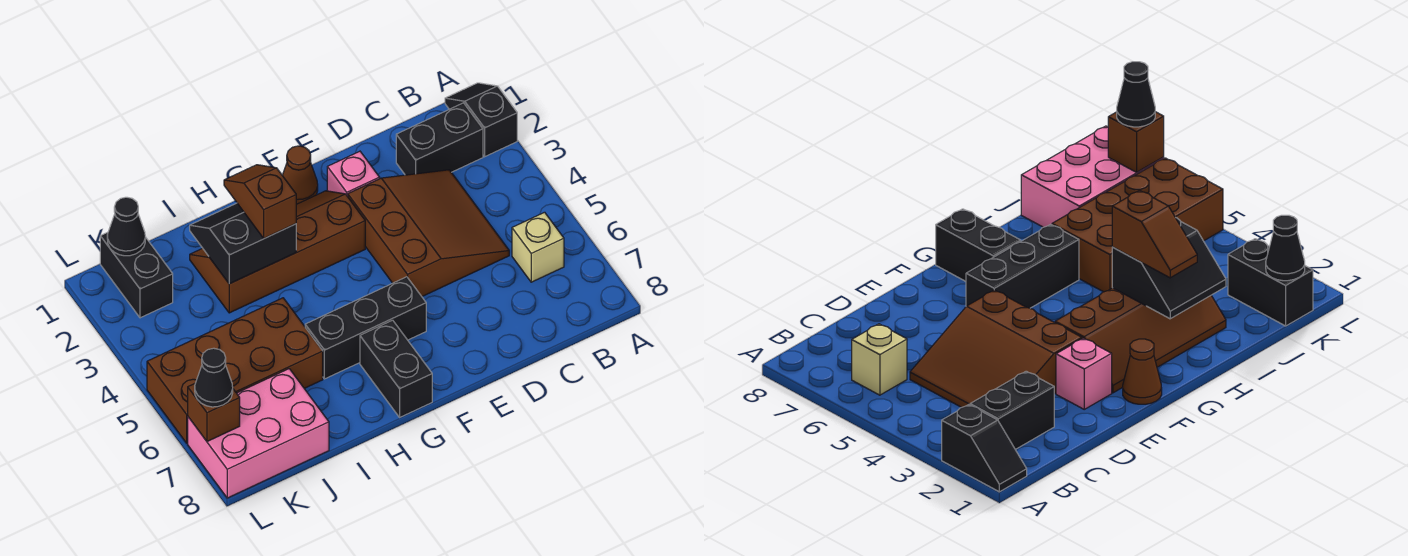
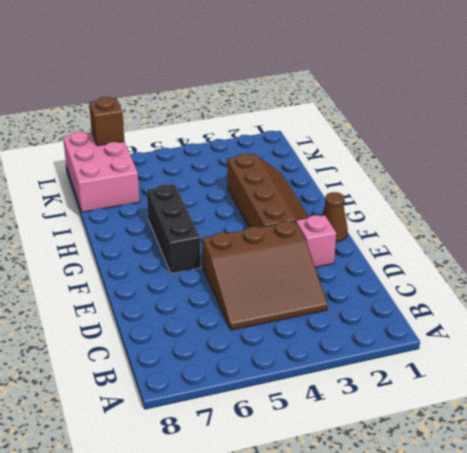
none -> black slope A1:A2 level 1 top 2
none -> black brick B2:C2 level 1
none -> tan brick B6 level 1

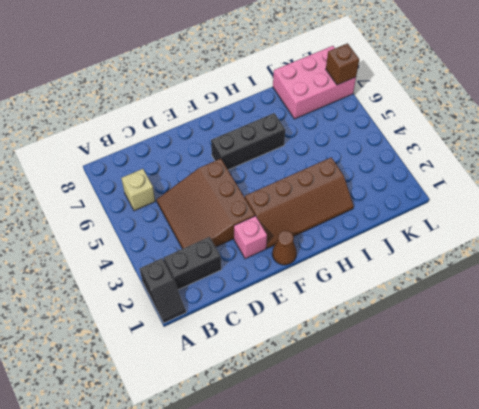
none -> black brick G7:G8 level 1
none -> brown brick I5:L6 level 1
none -> black brick K1:K2 level 1

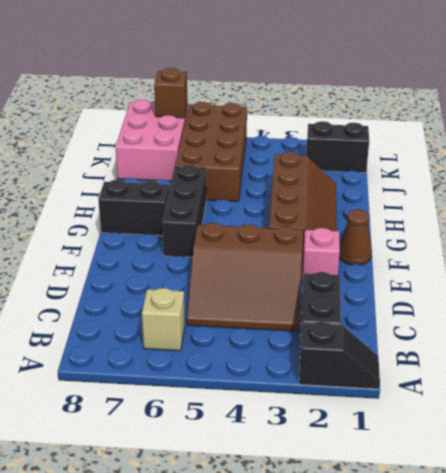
none -> black slope H2:I3 level 2 top 3
none -> black cone K1 level 2
none -> brown slope H2:H3 level 3 top 3

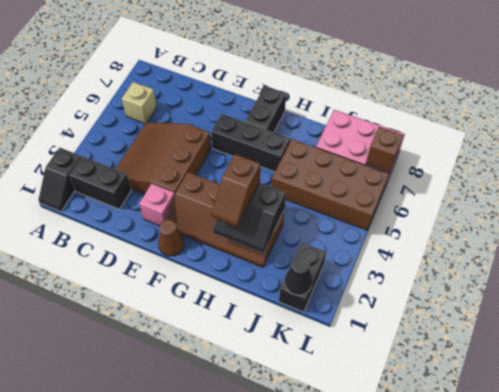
none -> black cone L7 level 3

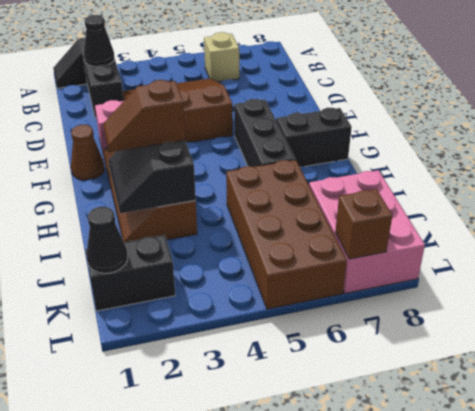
black cone B2 level 2 -> black cone L7 level 3

